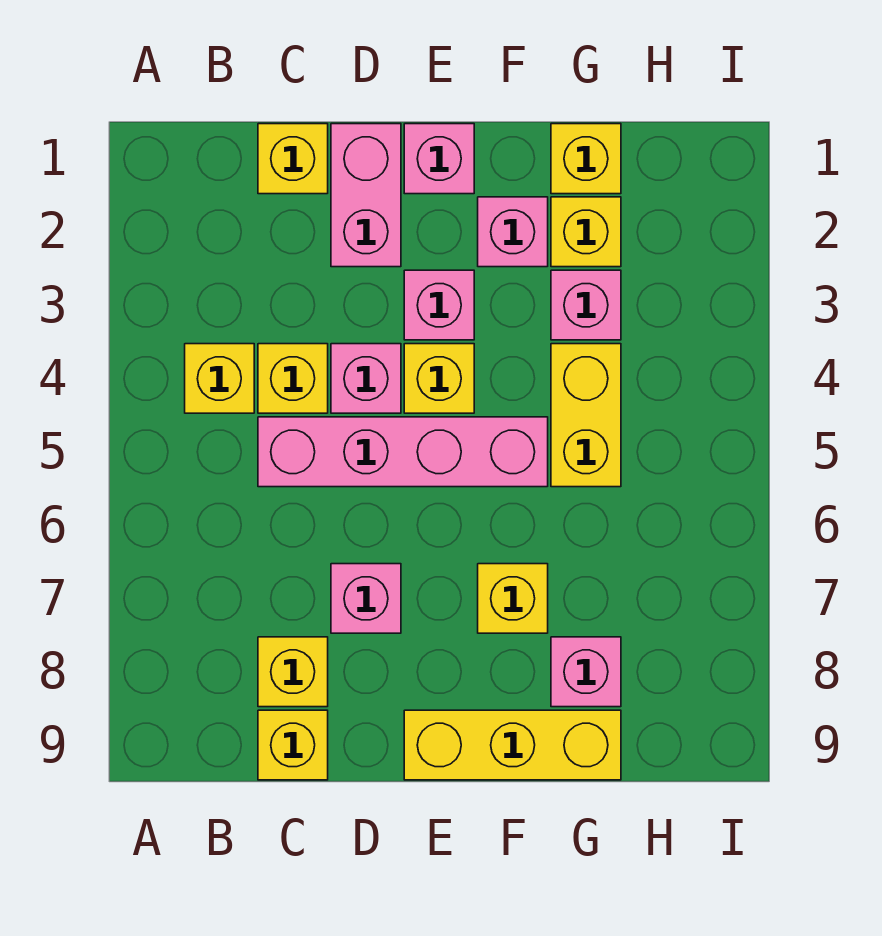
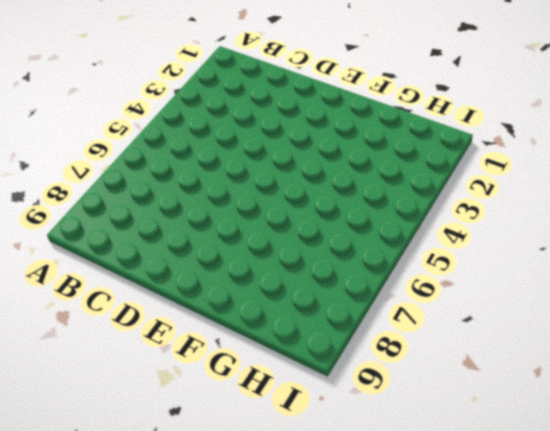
none -> yellow brick B4 level 1
none -> yellow brick C1 level 1
none -> yellow brick C4 level 1

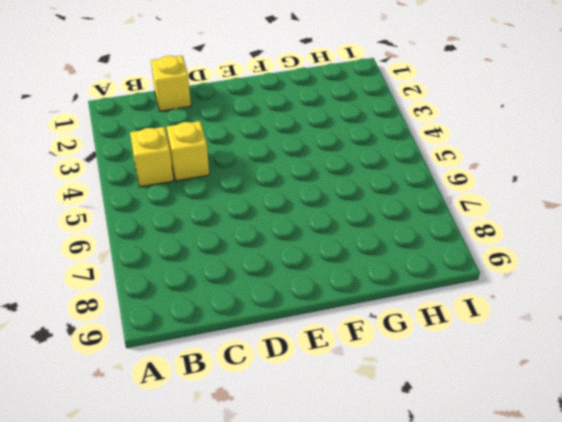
none -> pink brick C5:F5 level 1
none -> yellow brick C8 level 1
none -> yellow brick C9 level 1

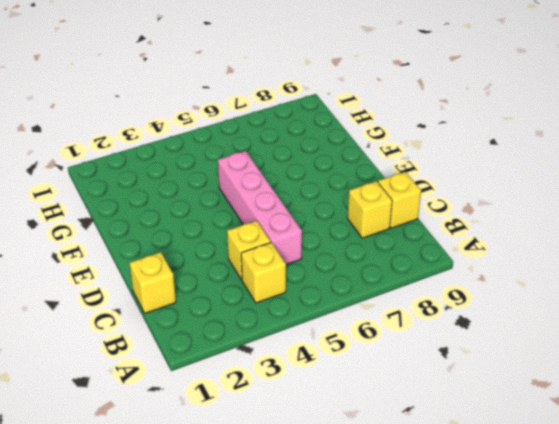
none -> pink brick D1:D2 level 1
none -> pink brick D4 level 1
none -> pink brick D7 level 1

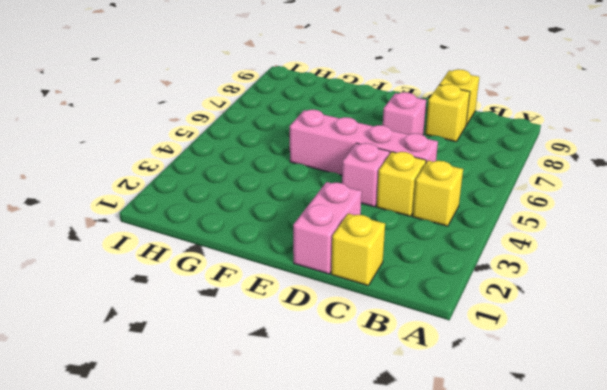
none -> pink brick E1 level 1
none -> pink brick E3 level 1
none -> yellow brick E4 level 1

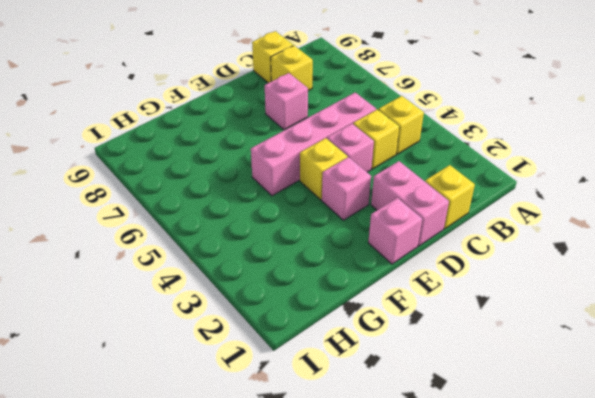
none -> yellow brick E9:G9 level 1
none -> pink brick F2 level 1
none -> yellow brick F7 level 1

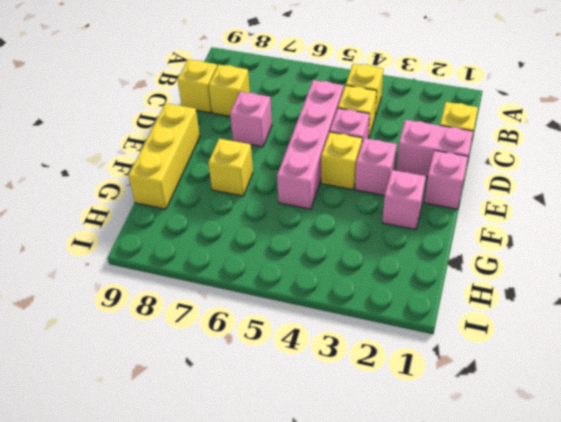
none -> yellow brick G1 level 1
none -> yellow brick G2 level 1
none -> pink brick G3 level 1

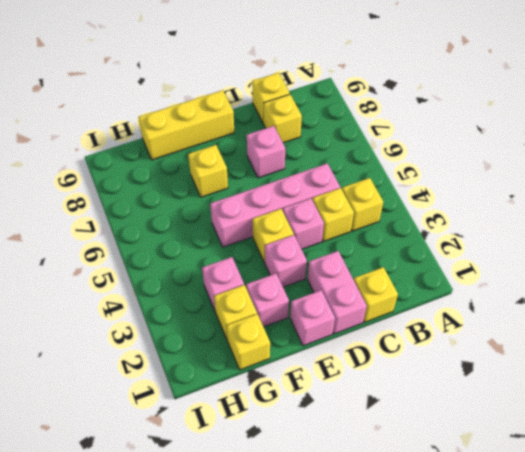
none -> yellow brick G4:G5 level 1
none -> pink brick G8 level 1

